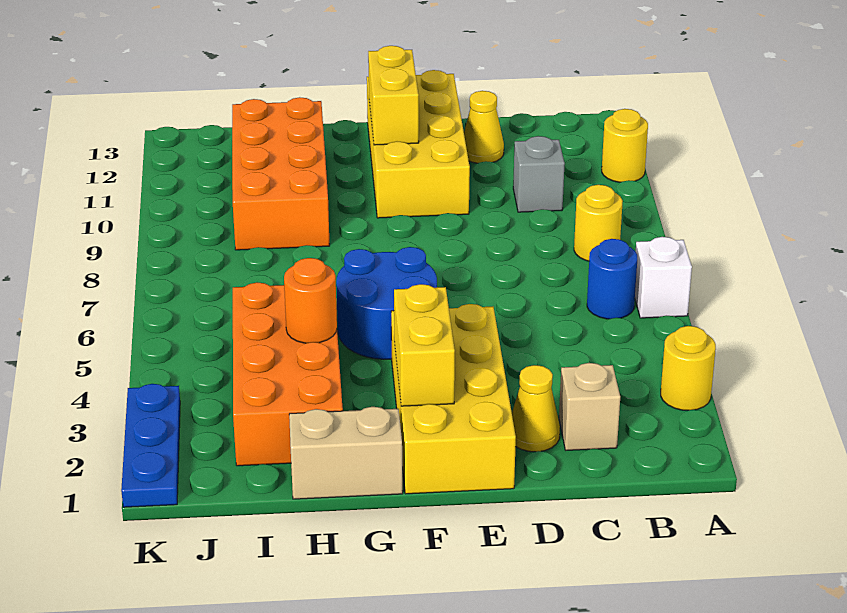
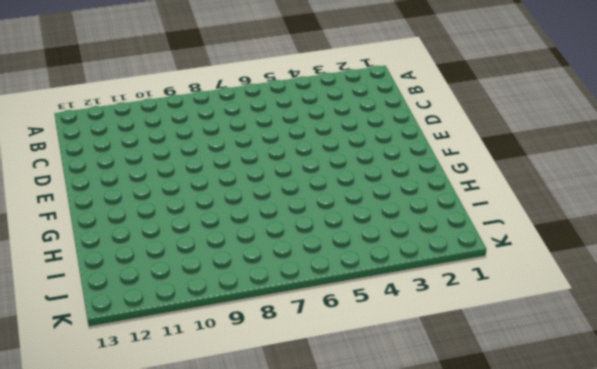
none -> yellow round brick A3 level 1
none -> white brick A6 level 1
none -> yellow round brick A11 level 1

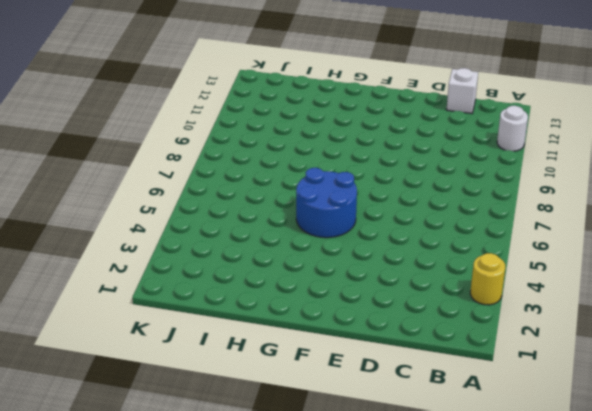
white round brick A11 level 1 -> yellow round brick A11 level 1
white brick C13 level 1 -> white brick A6 level 1
none -> blue round brick B6 level 1
none -> yellow round brick B8 level 1
none -> tan brick C2 level 1

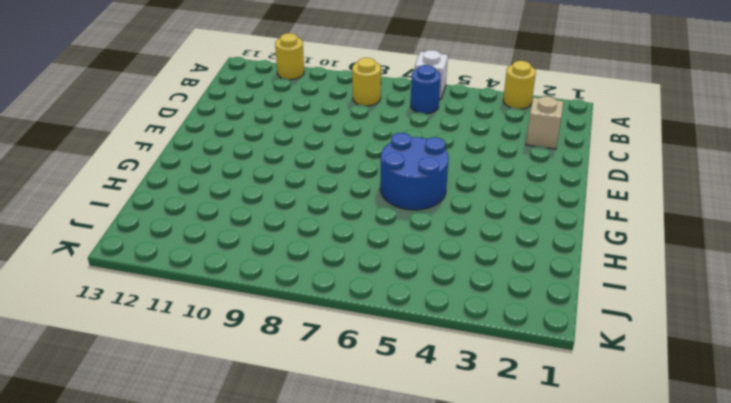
none -> grey brick C10 level 1
none -> yellow cone D2 level 1
none -> yellow cone D12 level 1

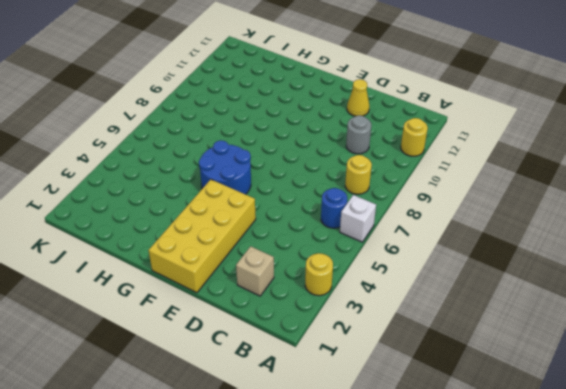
grey round brick C10 level 1 -> grey brick C10 level 1
none -> yellow cone D2 level 1
none -> yellow brick E10:F13 level 1
none -> tan brick G1:H1 level 1

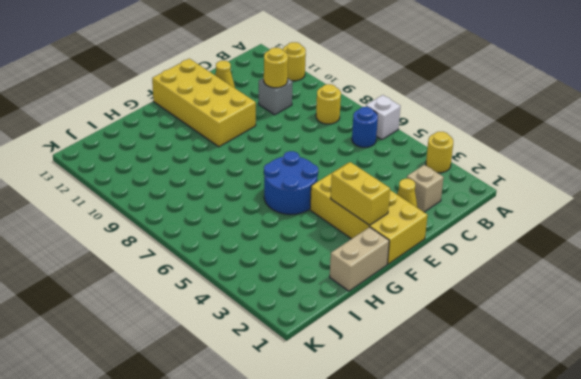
yellow round brick C10 level 2 -> none
none -> orange brick H2:I5 level 1
none -> orange brick H9:I12 level 1
none -> blue plate K1:K3 level 1

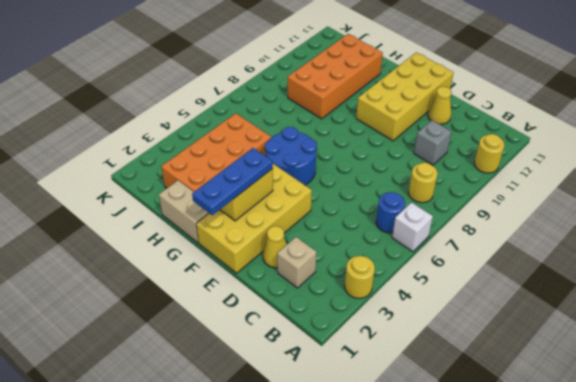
blue plate F1:F3 level 3 -> blue plate K1:K3 level 1
none -> yellow brick F11:F12 level 2
none -> orange round brick H4 level 2

